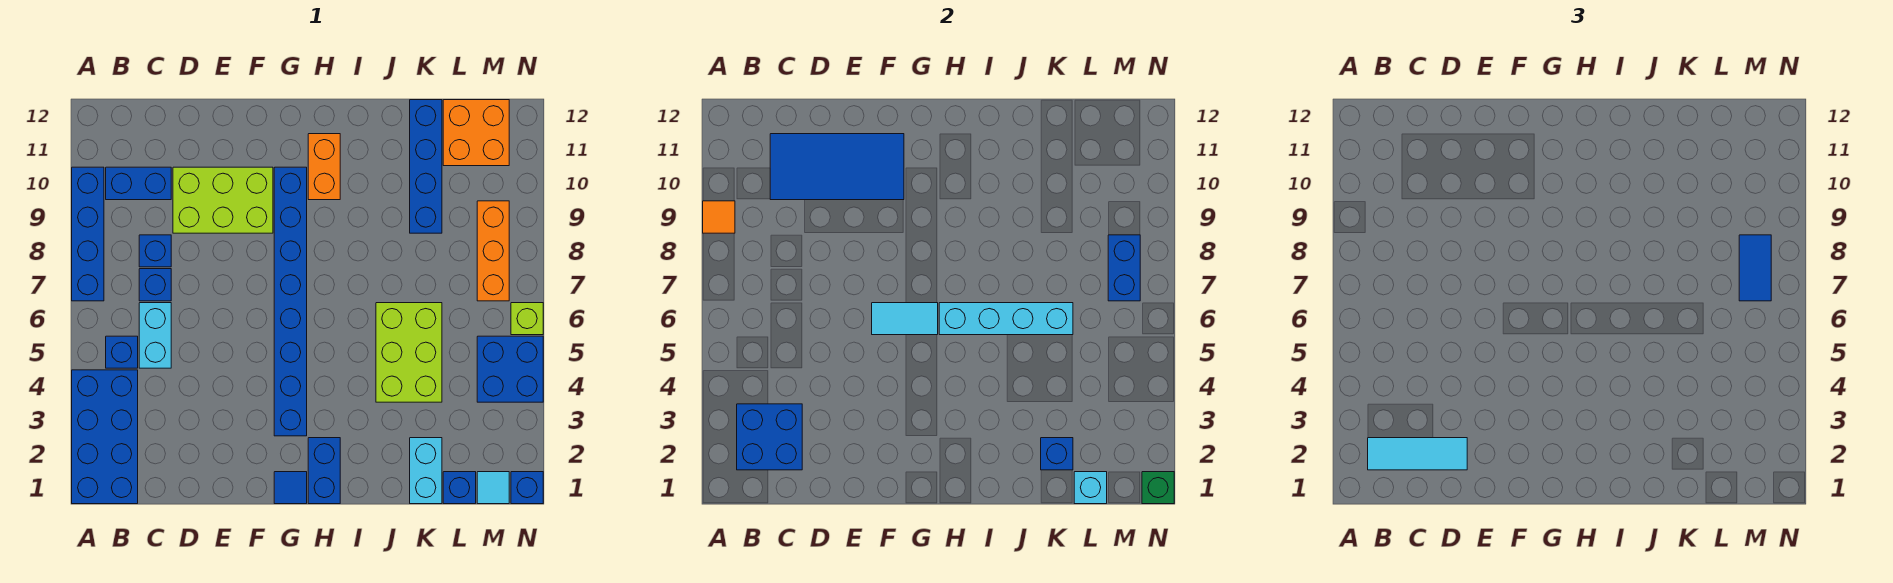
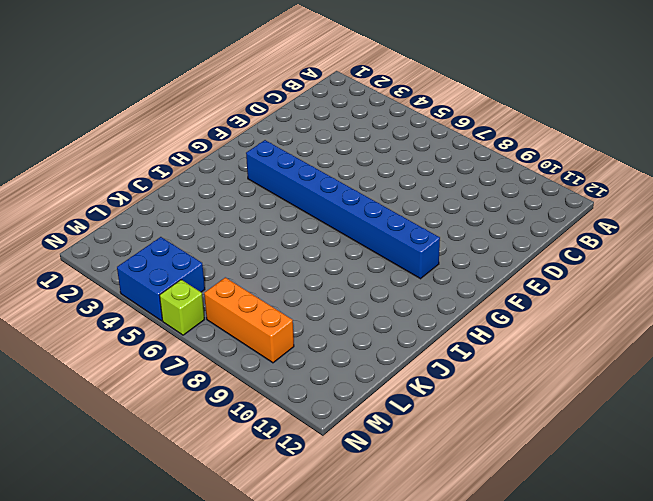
none -> blue brick A1:B4 level 1
none -> blue brick A7:A10 level 1
none -> blue brick B5 level 1
none -> blue brick B10:C10 level 1

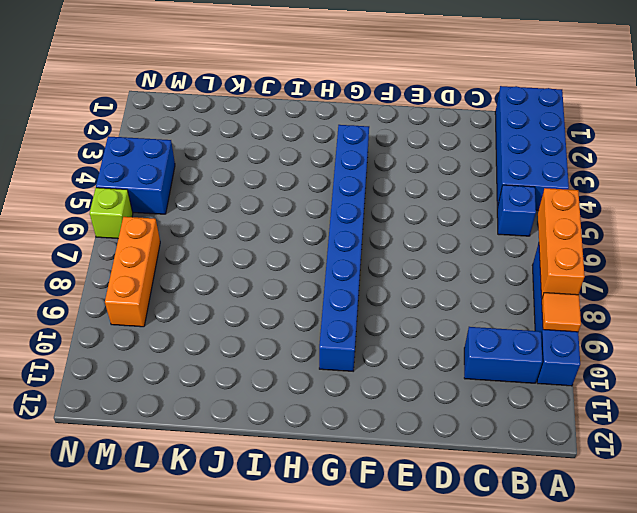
orange brick A6:A8 level 2 -> none
none -> cyan brick C5:C6 level 1
none -> blue brick C7 level 1
none -> blue brick C8 level 1
none -> lime brick D9:F10 level 1

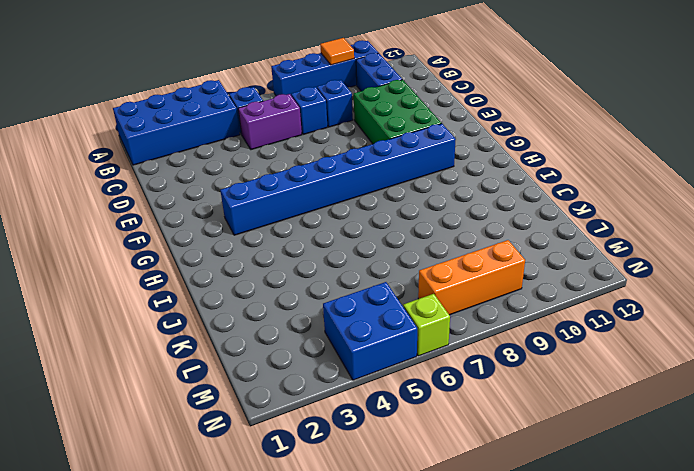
purple brick C5:C6 level 1 -> cyan brick C5:C6 level 1
green brick D9:F10 level 1 -> lime brick D9:F10 level 1
none -> blue tile G1 level 1
none -> blue brick H1:H2 level 1
none -> orange brick H10:H11 level 1
none -> lime brick J4:K6 level 1

